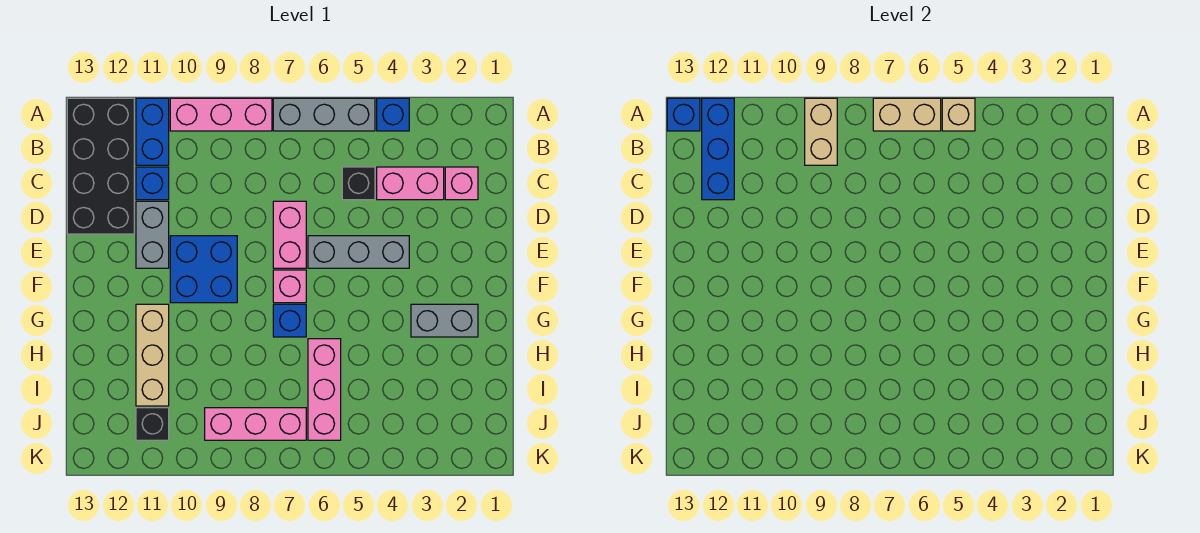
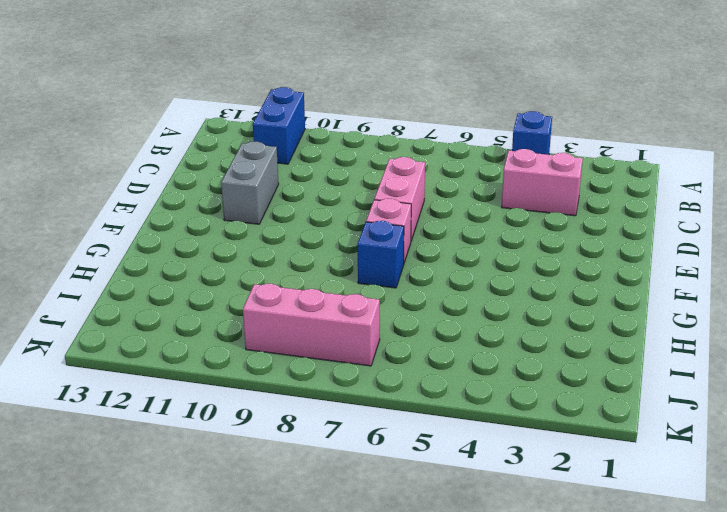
none -> grey brick A5:A7 level 1
none -> pink brick A8:A10 level 1
none -> black brick A12:D13 level 1

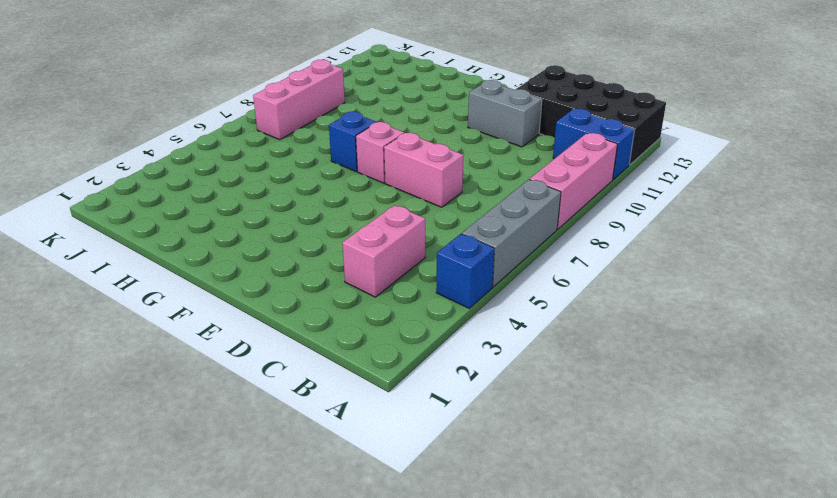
none -> pink brick C2 level 1
none -> black brick C5 level 1
none -> blue brick C11 level 1

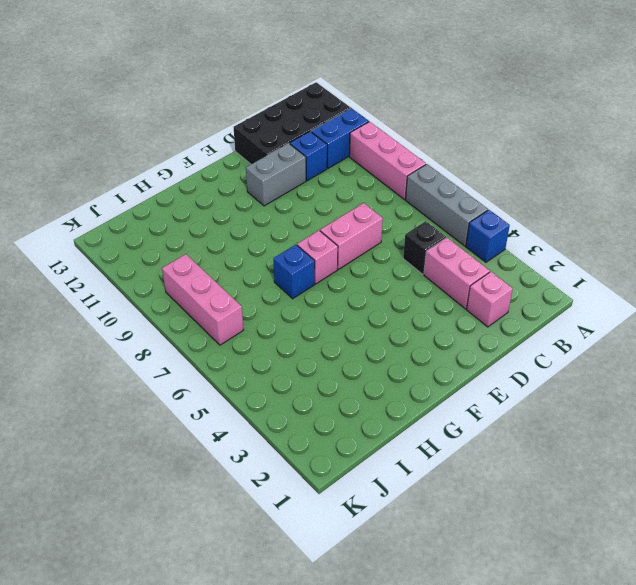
none -> grey brick E4:E6 level 1
none -> blue brick E9:F10 level 1
none -> grey brick G2:G3 level 1

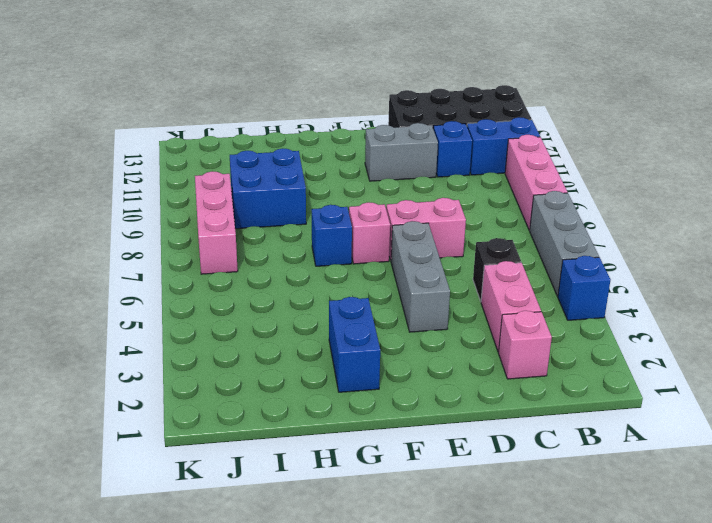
blue brick G2:G3 level 1 -> grey brick G2:G3 level 1
blue brick H9:I10 level 1 -> blue brick E9:F10 level 1
none -> tan brick G11:I11 level 1
none -> pink brick H6:J6 level 1
none -> black brick J11 level 1

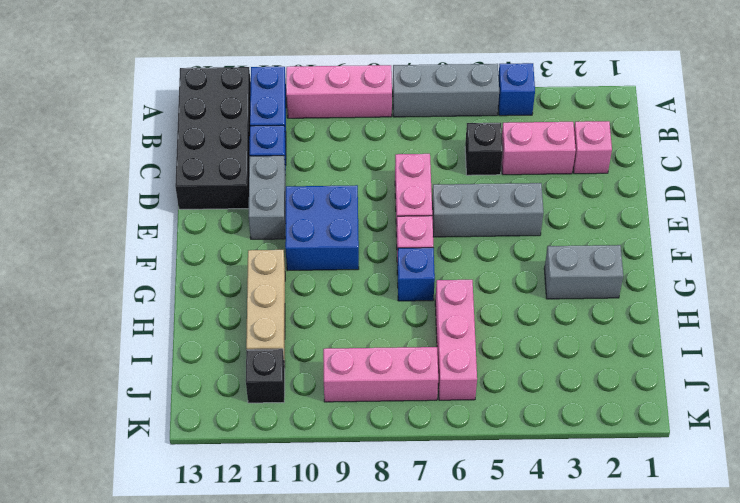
none -> tan brick A5 level 2
none -> tan brick A6:A7 level 2
none -> tan brick A9:B9 level 2

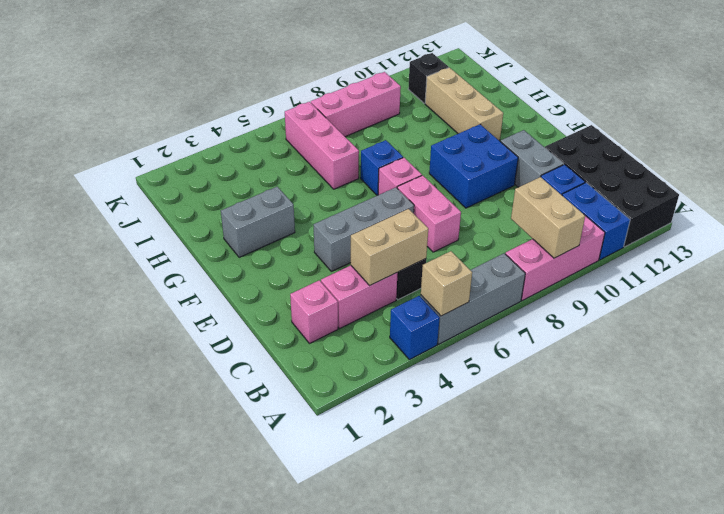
tan brick C4:C5 level 2 -> tan brick A6:A7 level 2
none -> blue brick A12:C12 level 2
none -> blue brick A13 level 2

